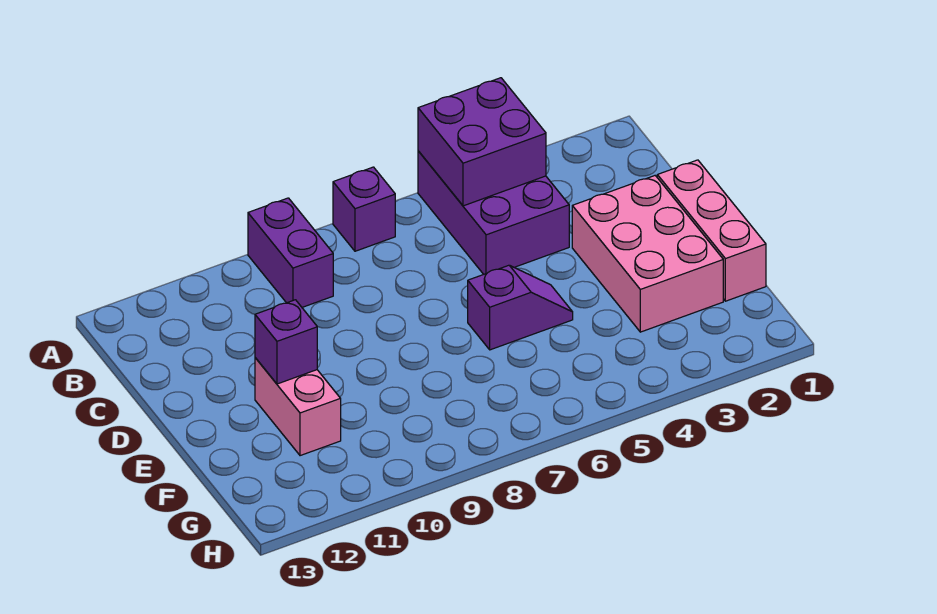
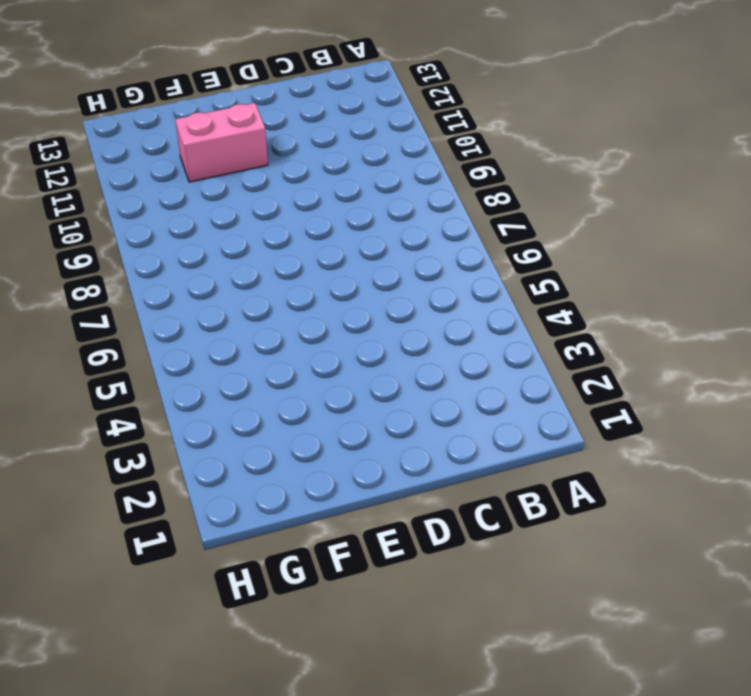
none -> purple brick A4:C5 level 1
none -> purple brick A7 level 1

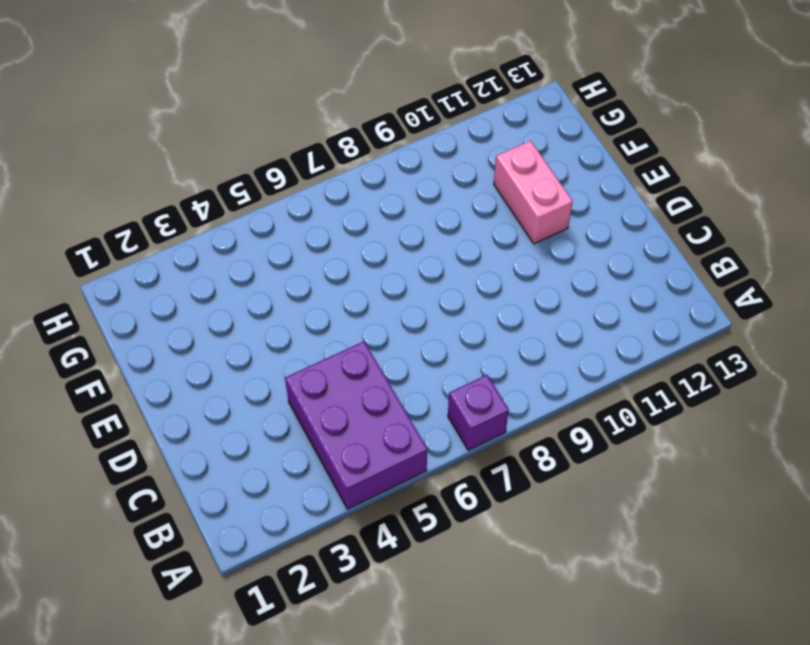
none -> purple brick A9:B9 level 1
none -> pink brick D1:F1 level 1

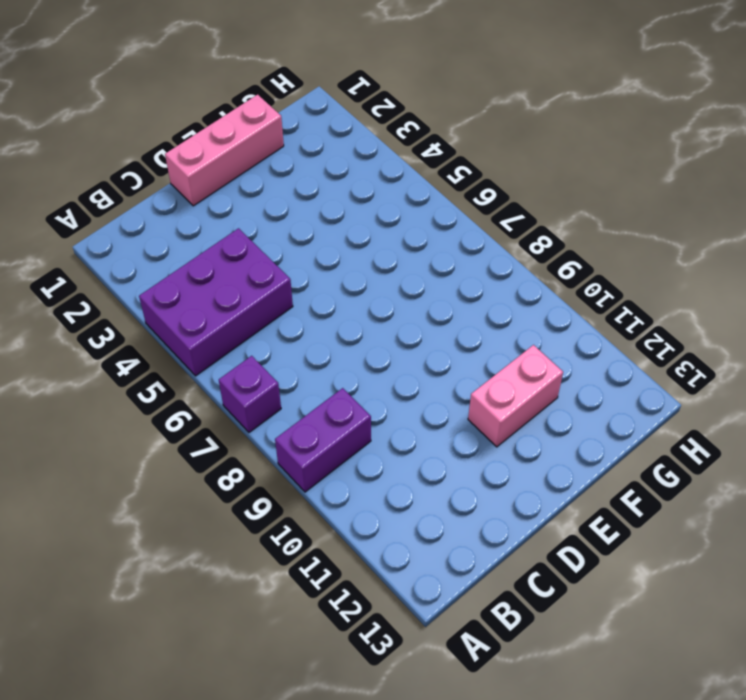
none -> pink brick D2:F3 level 1
none -> purple slope E5:E6 level 1 top 6

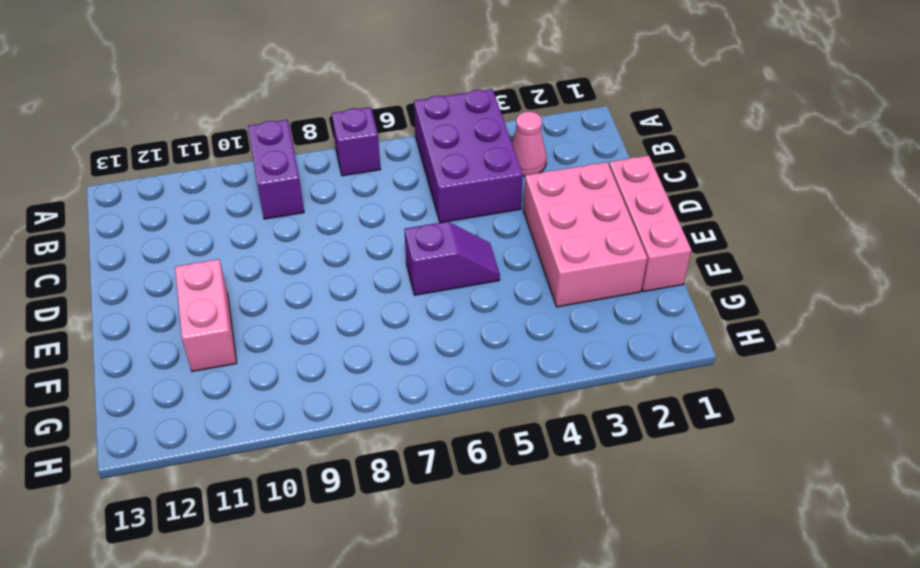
pink cone B3 level 1 -> none
none -> purple brick A4:B5 level 2
none -> purple brick E11 level 2

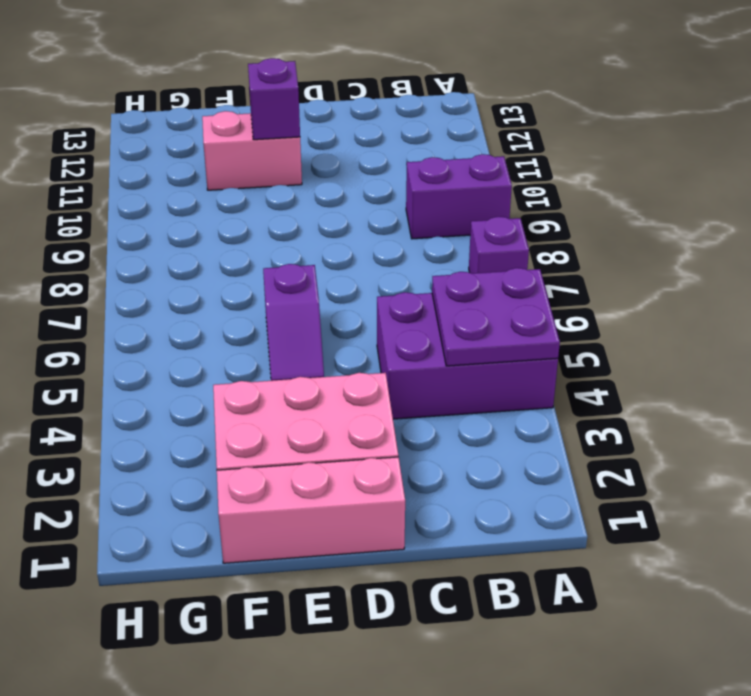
purple plate A4:B5 level 2 -> purple brick A4:B5 level 2

